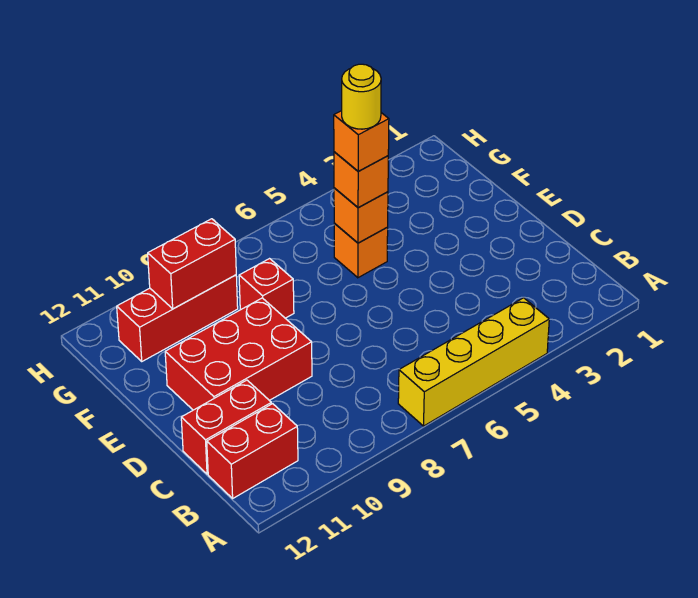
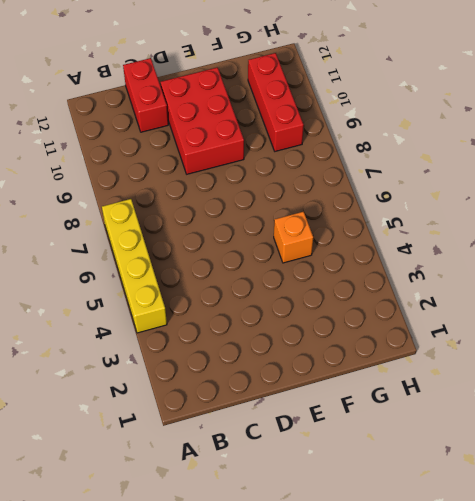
none -> red brick B11:B12 level 1
none -> red brick F8 level 1
none -> orange brick F5 level 2

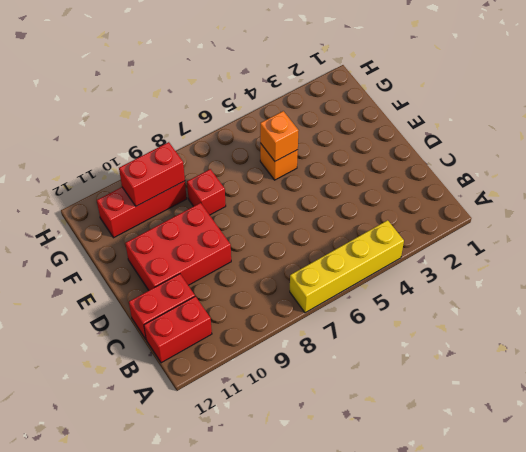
none -> orange brick F5 level 3
none -> orange brick F5 level 4
none -> yellow round brick F5 level 5

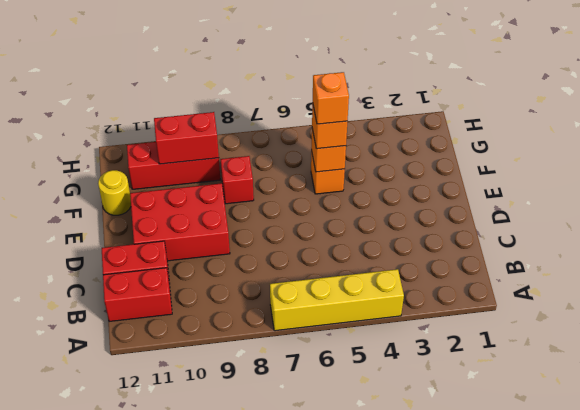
yellow round brick F12 level 1 -> yellow round brick F5 level 5

